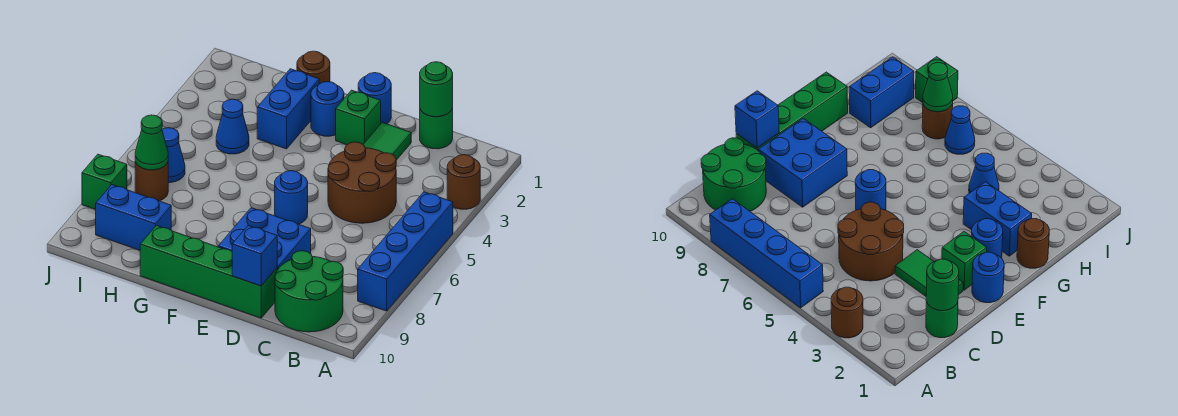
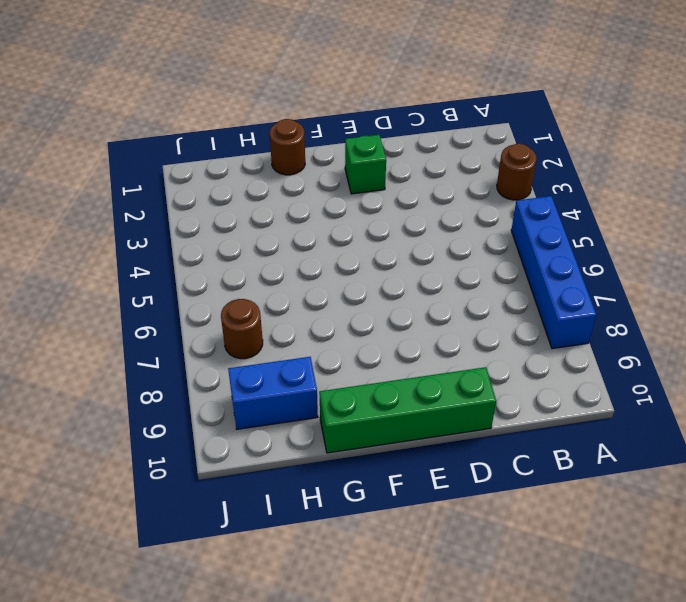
none -> green round brick B9:C10 level 1
none -> green round brick C1 level 1
none -> brown round brick C4:D5 level 1

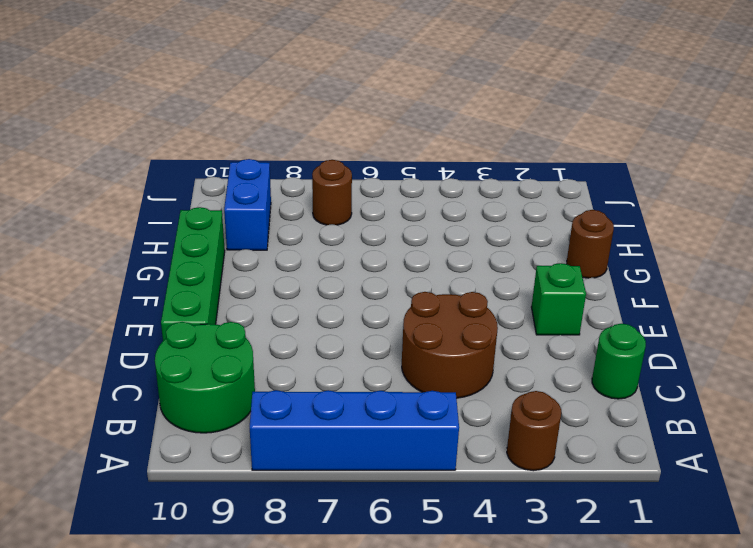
none -> green tile D2:D3 level 1
none -> blue brick D8:E9 level 1
none -> blue round brick E1 level 1

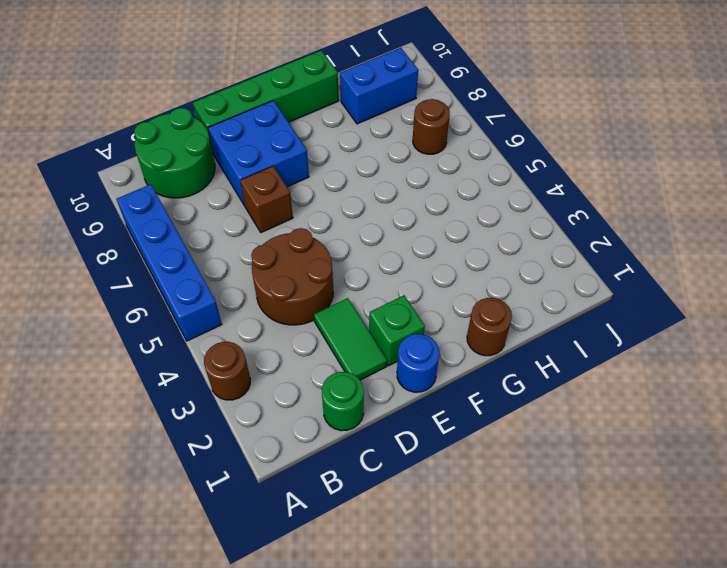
brown brick D7 level 1 -> none
none -> blue round brick E6 level 1
none -> blue round brick F2 level 1
none -> blue brick G2:G3 level 1

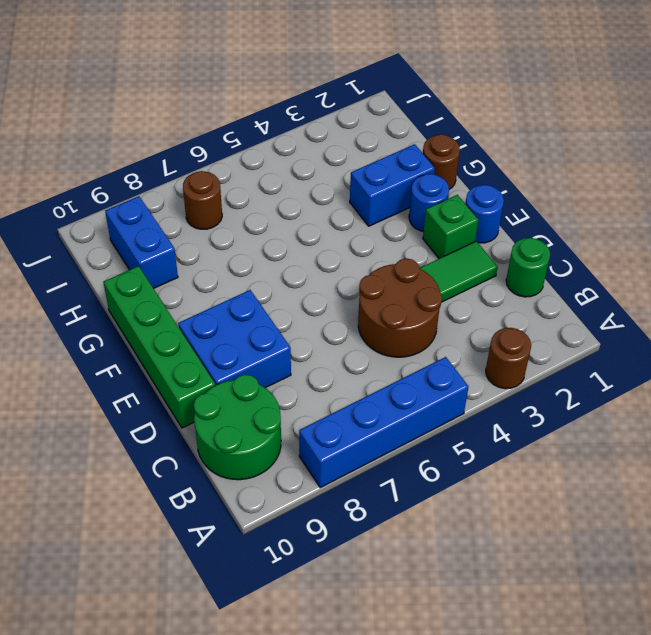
none -> blue round brick E6 level 1
none -> blue cone H4 level 1
none -> blue cone I6 level 1

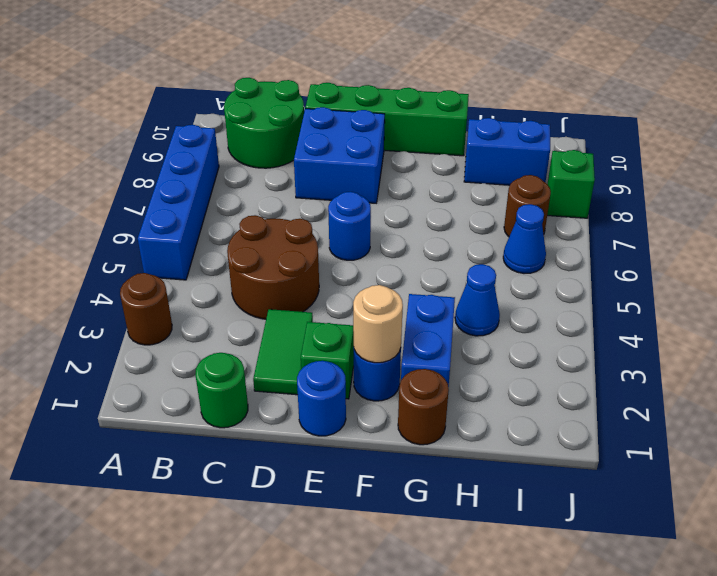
tan round brick F2 level 2 -> none
none -> green round brick C1 level 2
none -> blue brick D10 level 2
none -> green cone I7 level 2

